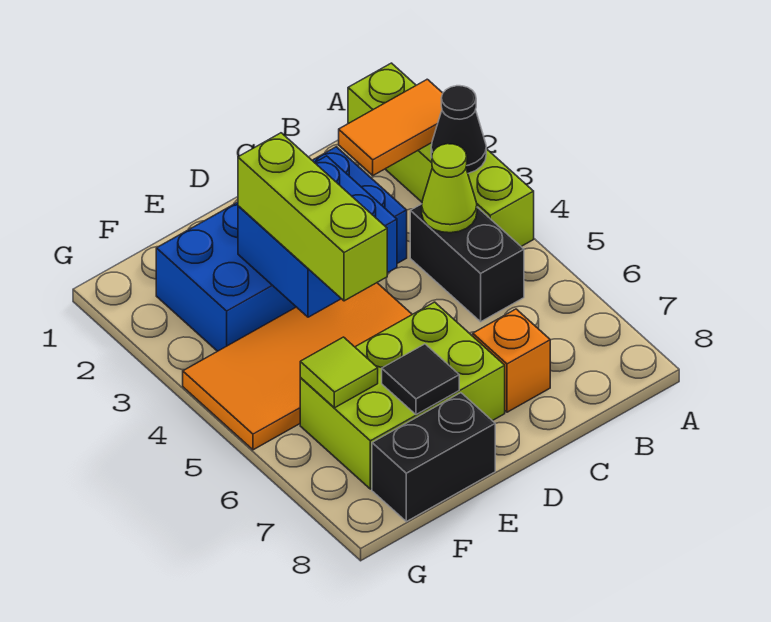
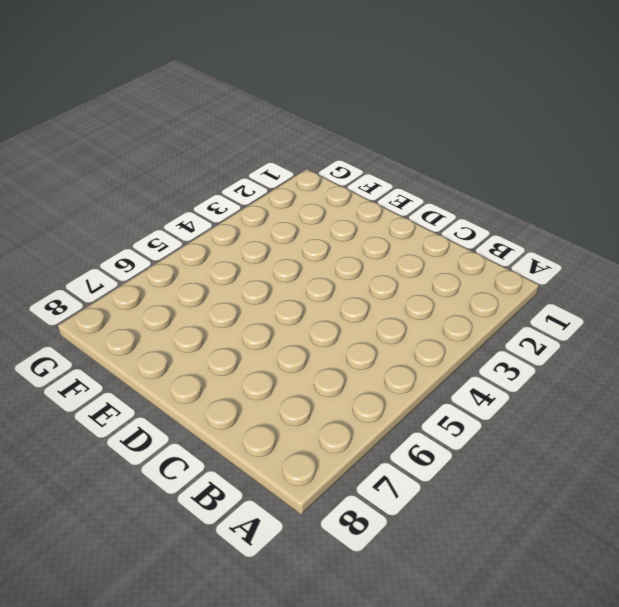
none -> lime brick A1:A4 level 1
none -> black brick B4:B5 level 1
none -> blue brick C2:F3 level 1

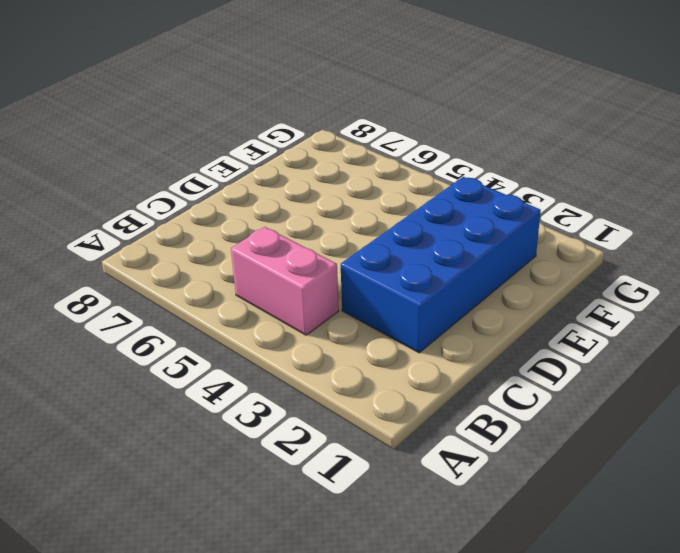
pink brick B4:B5 level 1 -> black brick B4:B5 level 1
none -> lime brick A1:A4 level 1
none -> orange brick C7 level 1
none -> orange tile D4:G5 level 1

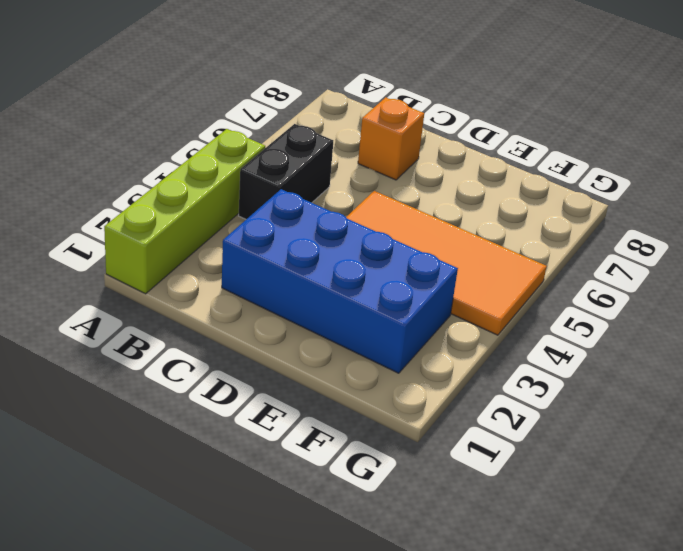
none -> lime brick D6:F7 level 1
none -> black brick E8:F8 level 1
none -> orange tile A2:B2 level 2

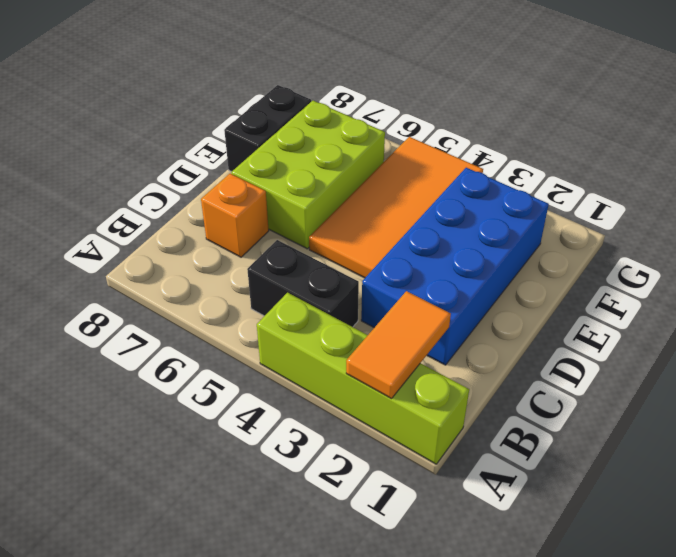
none -> black cone A3 level 2
none -> lime cone B4 level 2
none -> blue brick D3:E4 level 2

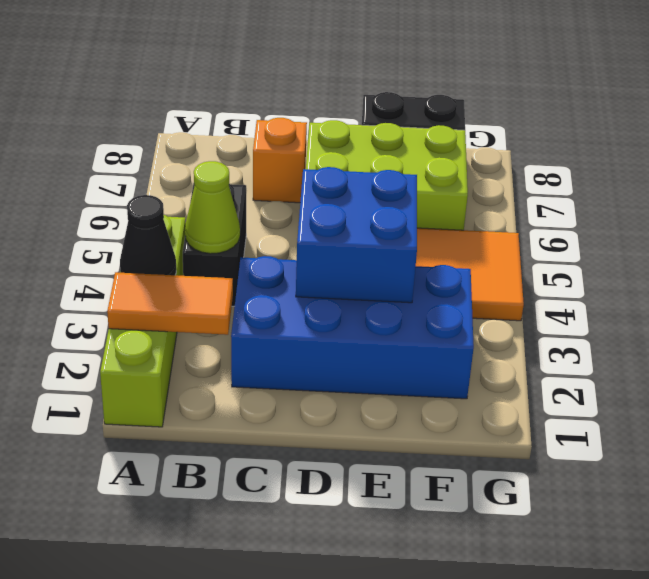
none -> black tile E7 level 2
none -> lime tile F6 level 2
none -> lime brick E3:E5 level 3

